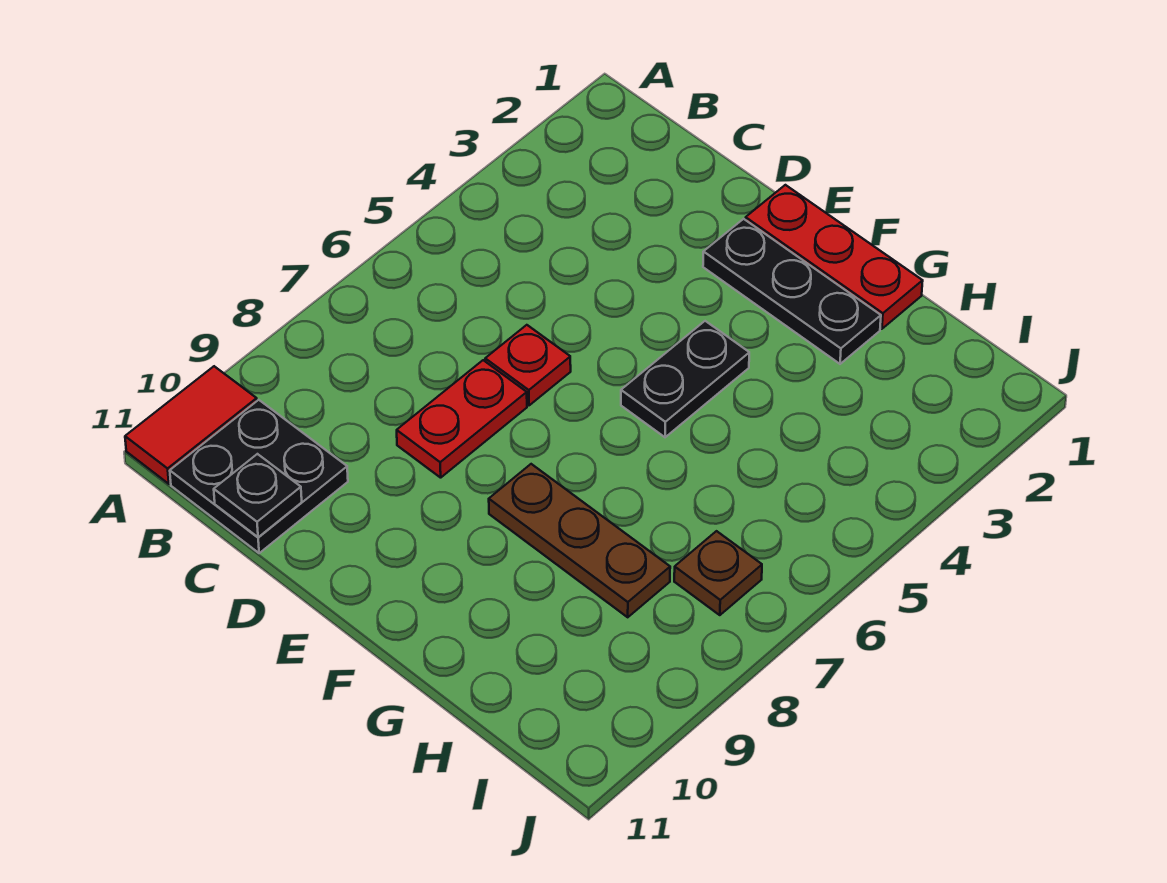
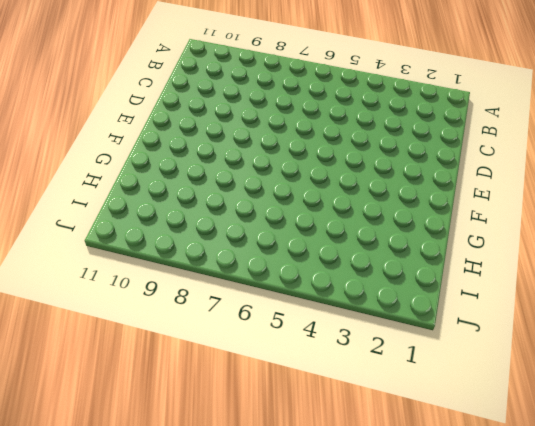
none -> red tile A10:A11 level 1
none -> black plate B10:C11 level 1

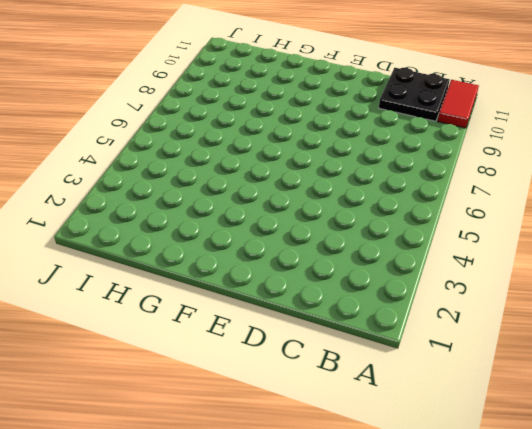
none -> red plate D6 level 1
none -> red plate D7:D8 level 1

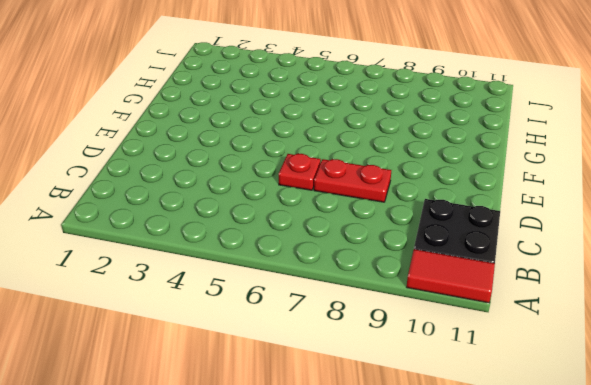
none -> red plate E1:G1 level 1
none -> black plate E2:G2 level 1

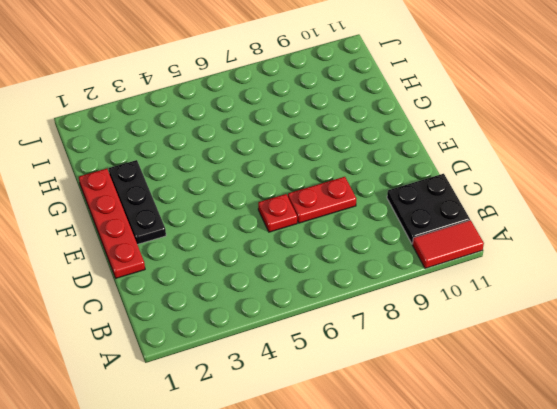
red plate D1:G1 level 1 -> red plate E1:G1 level 1
none -> black plate F4:F5 level 1
none -> brown plate F8:H8 level 1

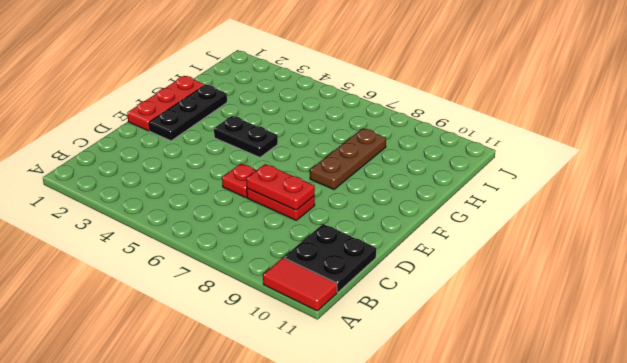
red plate D7:D8 level 2 -> none
none -> brown plate I7 level 1
none -> black plate C11 level 2

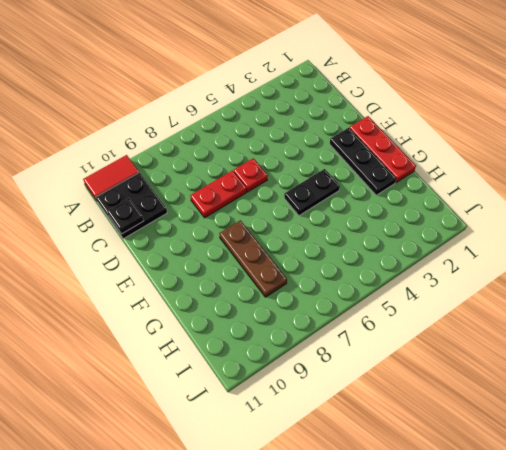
none -> brown plate I7 level 1

